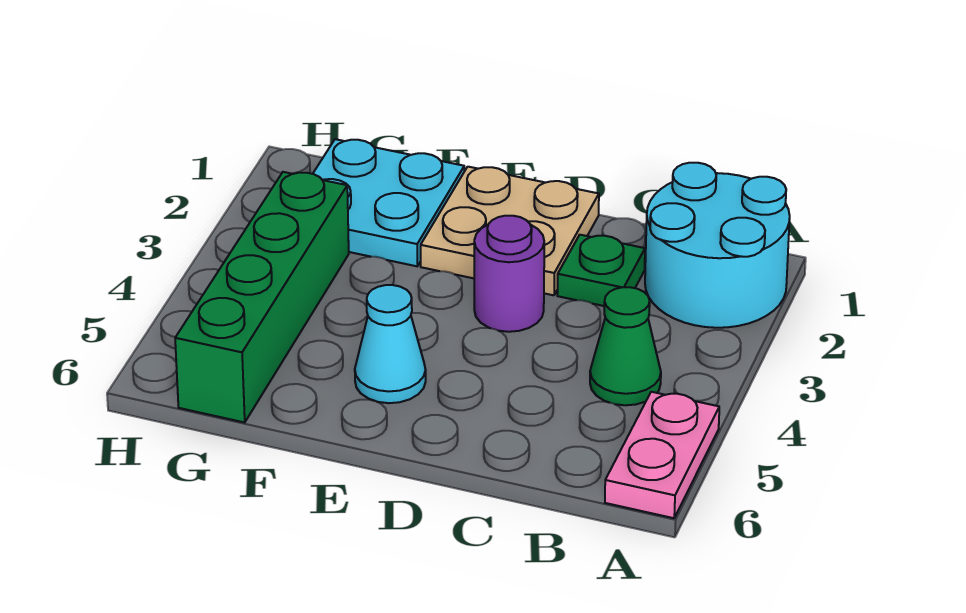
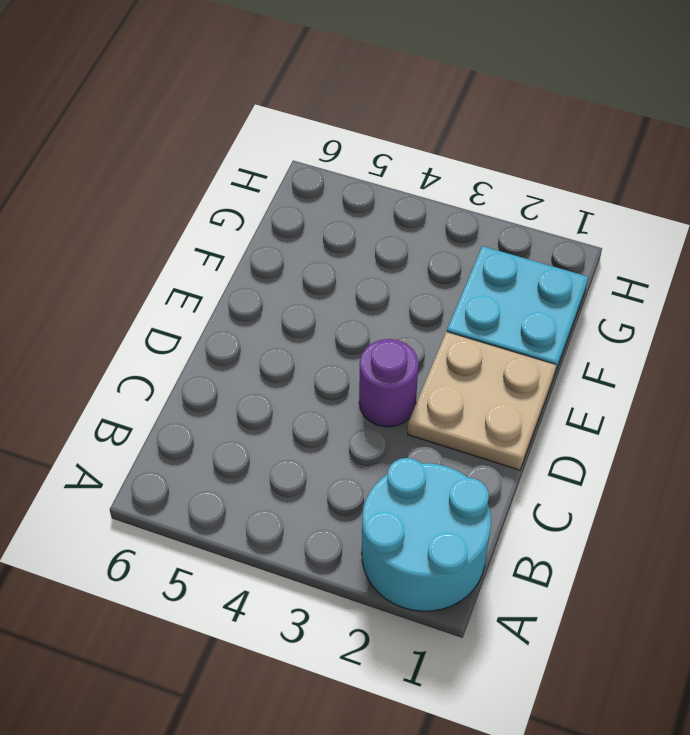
none -> pink plate A5:A6 level 1
none -> green cone B4 level 1

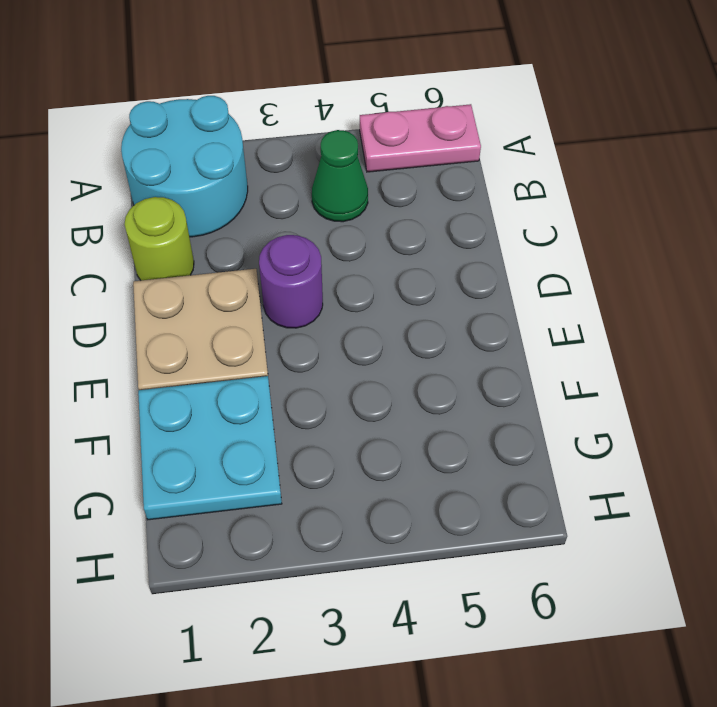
lime round brick C1 level 1 -> none
none -> green plate C2 level 1
none -> cyan cone E5 level 1

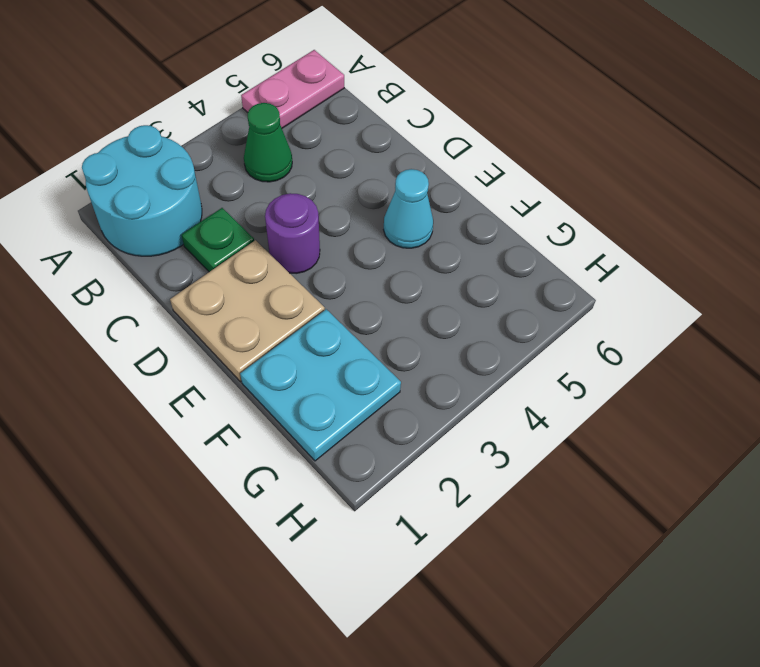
none -> green brick G3:G6 level 1

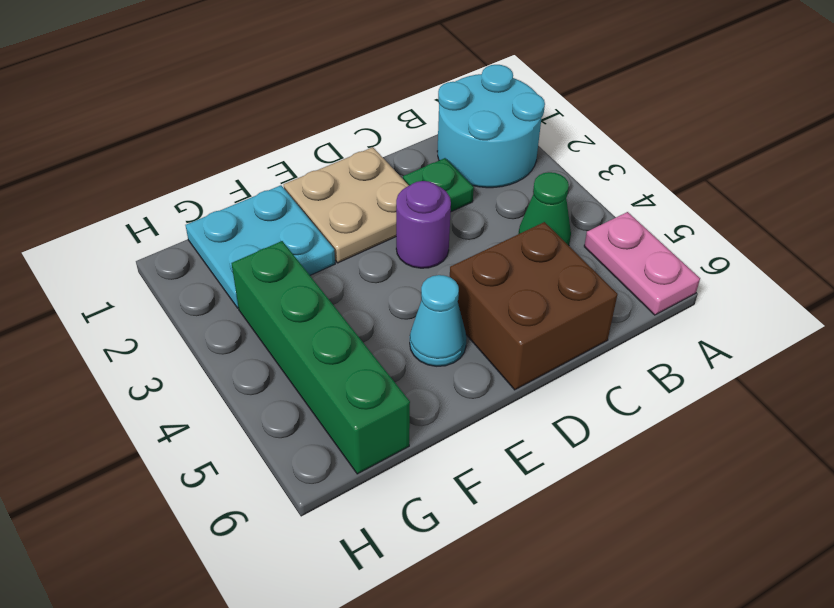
brown brick C5:D6 level 1 -> none

